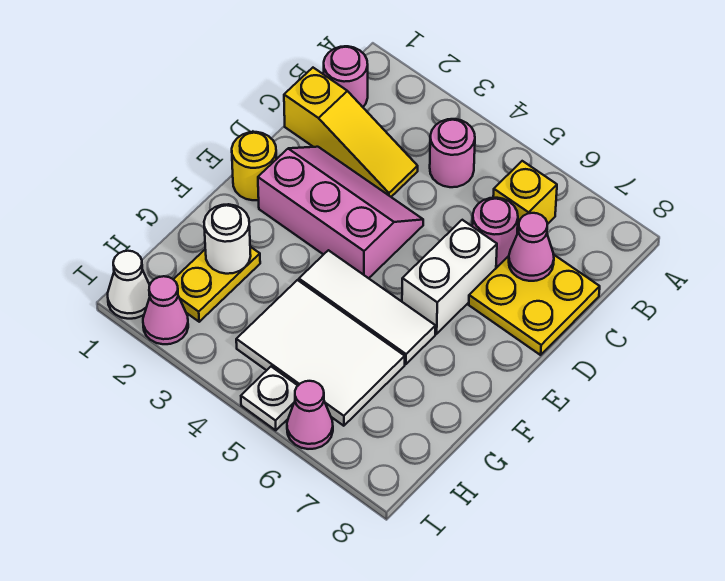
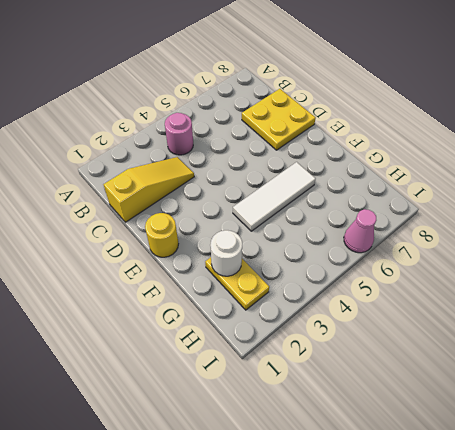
none -> pink round brick B1 level 1
none -> yellow brick B6 level 1
none -> pink round brick C6 level 1

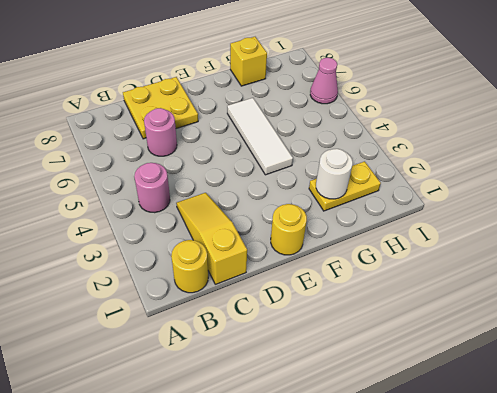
yellow round brick B1 level 1 -> pink round brick B1 level 1
yellow brick G8 level 1 -> yellow brick B6 level 1
none -> pink slope D2:E4 level 1 top E
none -> white brick D6:E6 level 1
none -> white tile G4:H6 level 1

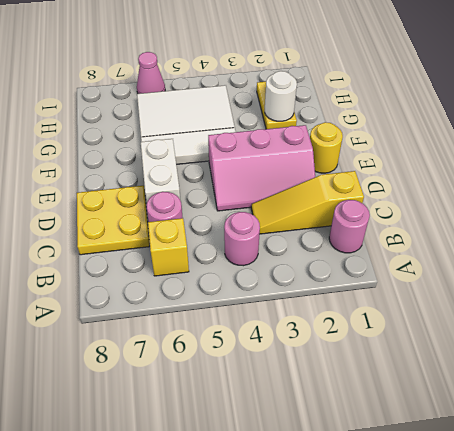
none -> white cone I1 level 1
none -> pink cone I2 level 1
none -> white plate I5 level 1

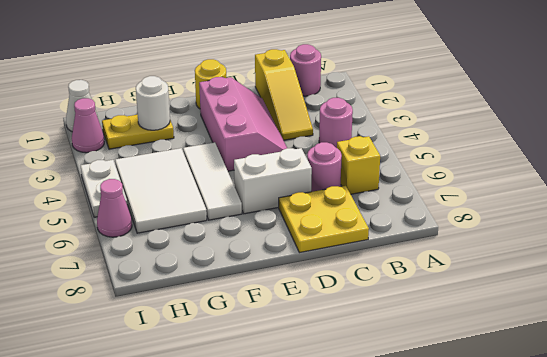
white plate I4:I5 level 1 -> white plate I5 level 1
none -> pink cone C7 level 2

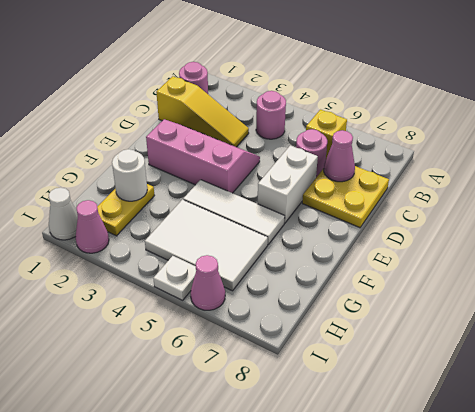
none -> yellow round brick E1 level 1

